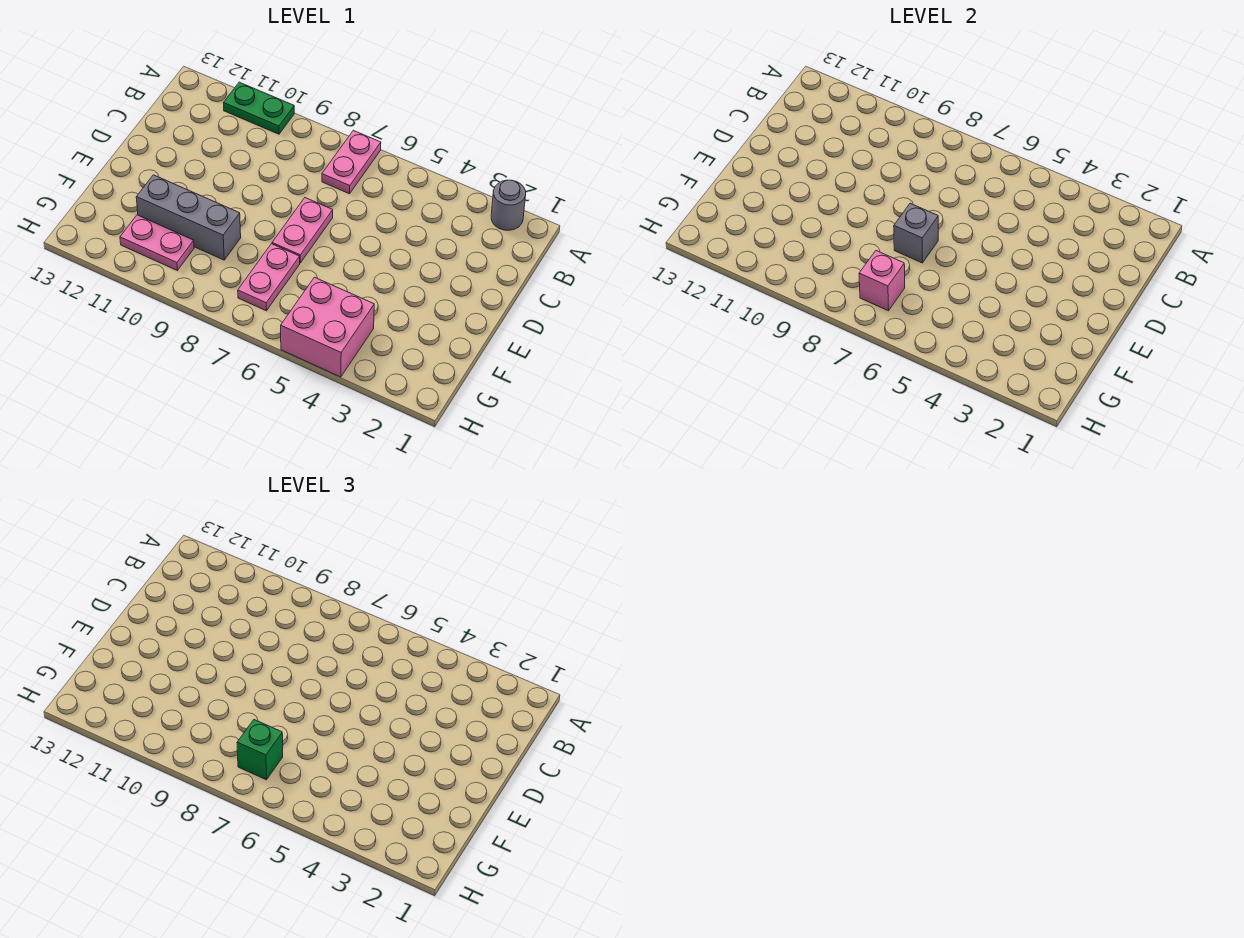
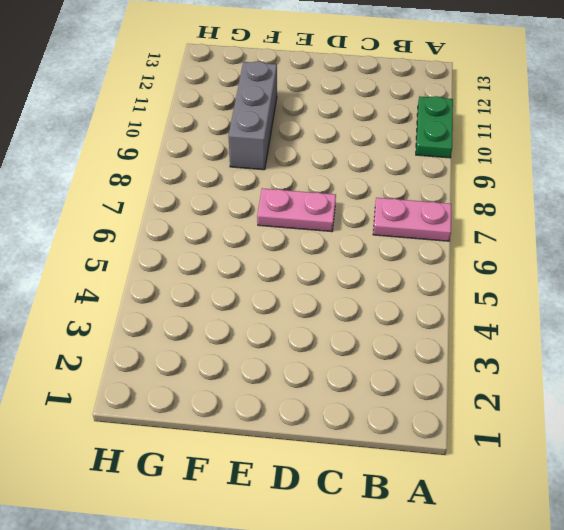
none -> grey round brick A2 level 1
none -> pink plate F7:G7 level 1

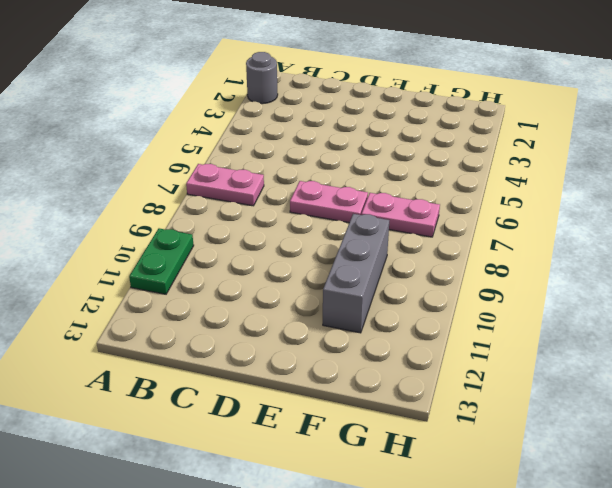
none -> pink brick G4:H5 level 1
none -> pink plate G10:G11 level 1

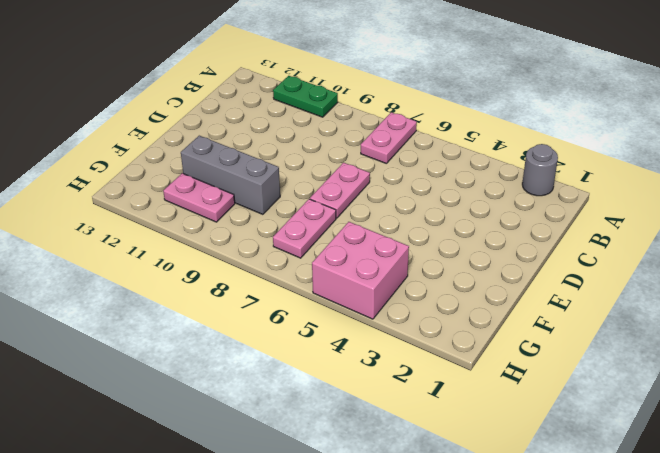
none -> grey brick E7 level 2
none -> pink brick G7 level 2

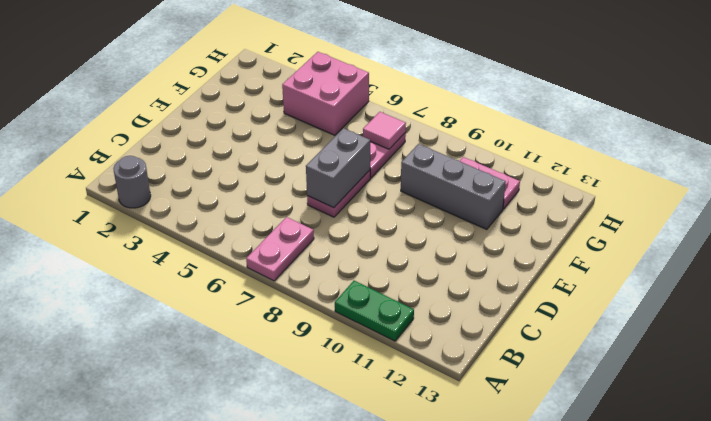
grey brick D7:E7 level 2 -> grey brick E7 level 2
pink tile G7 level 2 -> pink brick G7 level 2
none -> green brick G7 level 3

